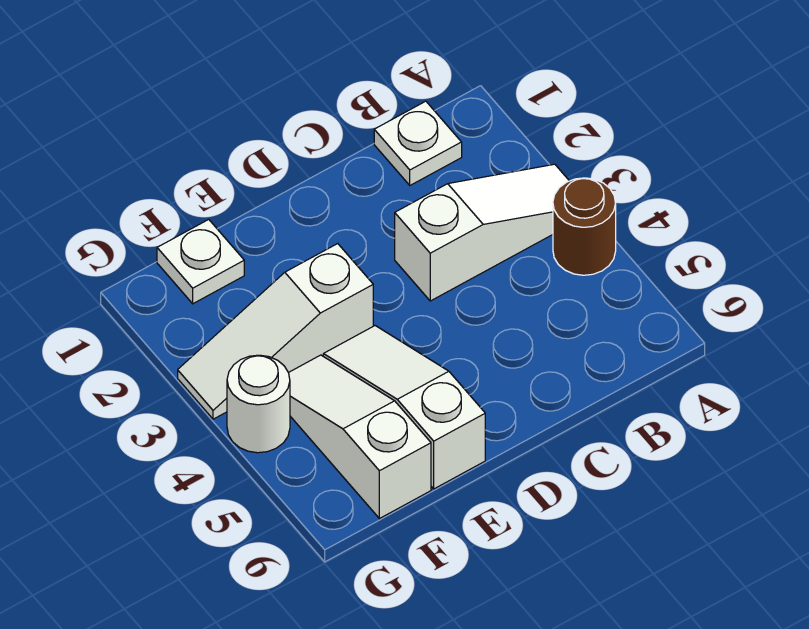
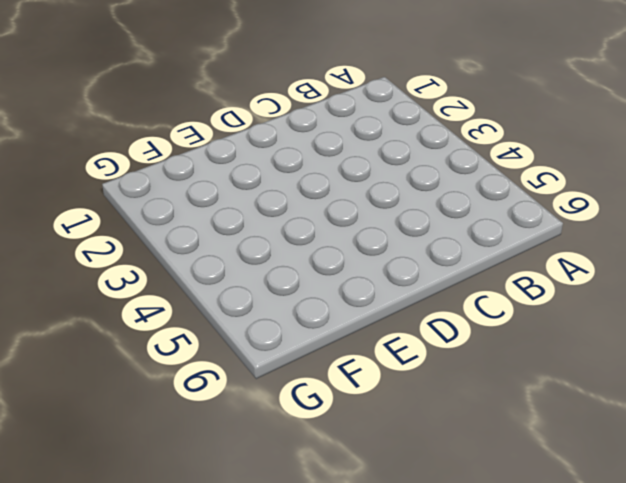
none -> white slope A3:C3 level 1 top C
none -> brown round brick A4 level 1

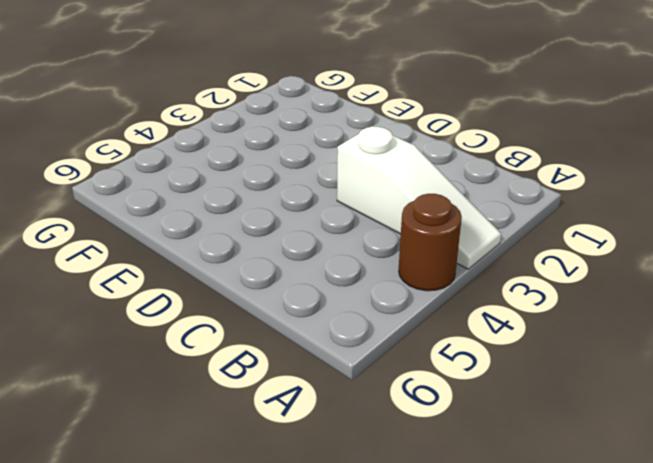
none -> white plate B1 level 1
none -> white slope E3:G3 level 1 top E

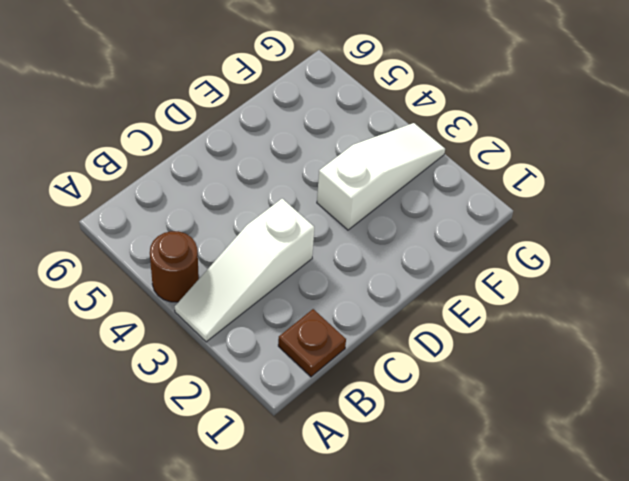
brown plate B1 level 1 -> white plate B1 level 1
none -> white slope E4:E6 level 1 top 6
none -> white plate F1 level 1

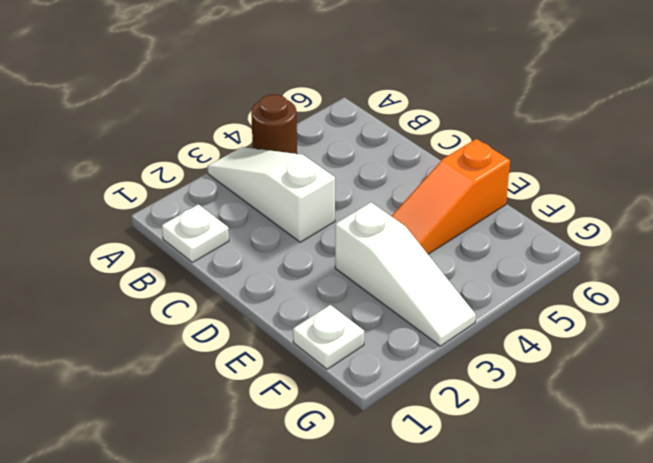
orange slope E4:E6 level 1 top 6 -> white slope E4:E6 level 1 top 6
none -> white slope F4:F6 level 1 top 6
none -> white round brick G4 level 1

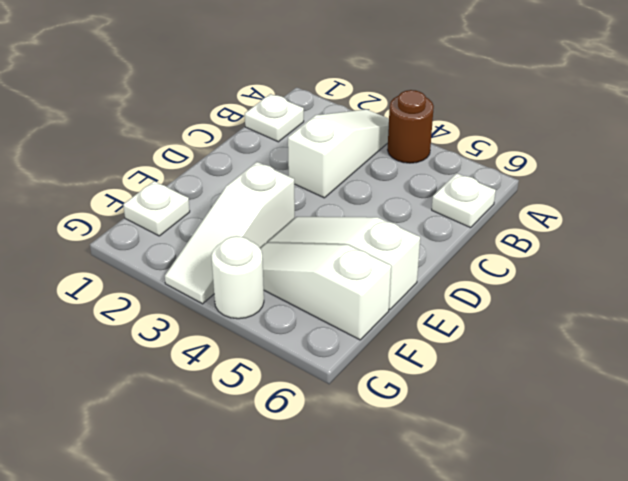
white plate B6 level 1 -> none

